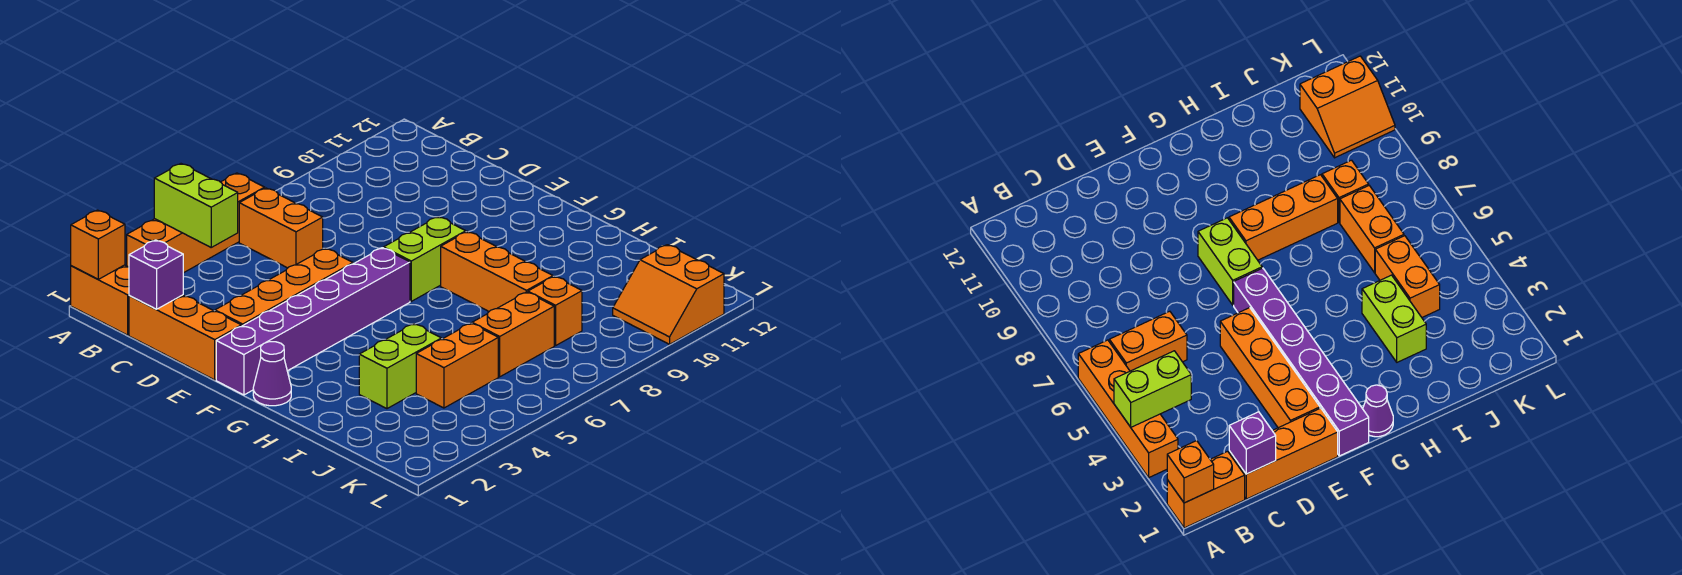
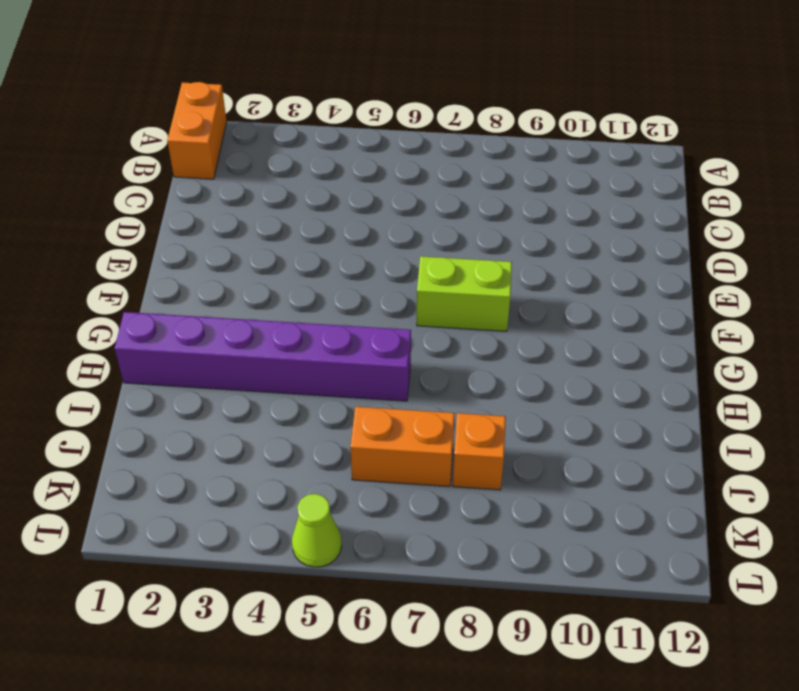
purple brick H1:H6 level 1 -> purple brick F1:F6 level 1
lime cone L5 level 1 -> none
none -> orange brick A3:A6 level 1
none -> orange brick B6:C6 level 1
none -> orange brick C1:E1 level 1

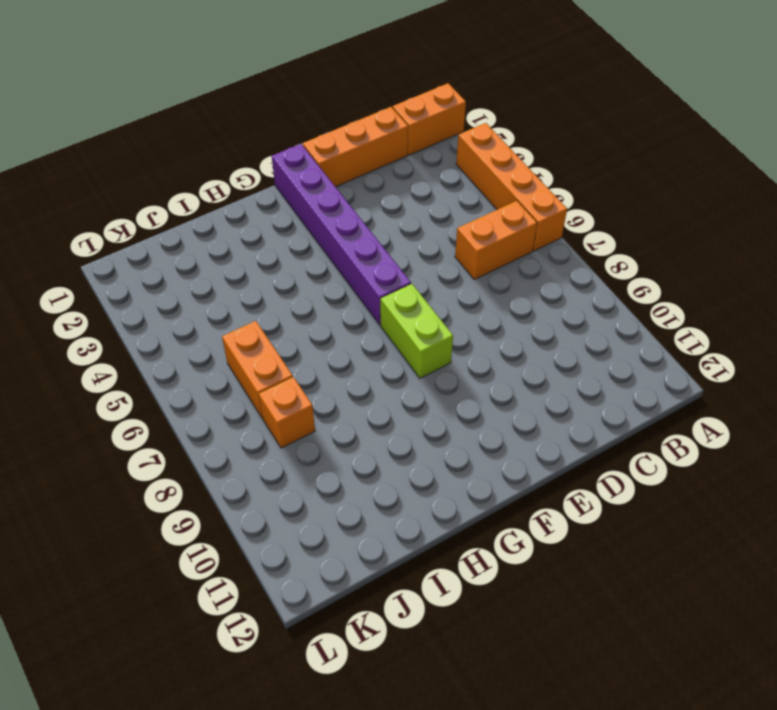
none -> orange brick E2:E5 level 1
none -> purple cone G1 level 1
none -> orange brick G8:I8 level 1

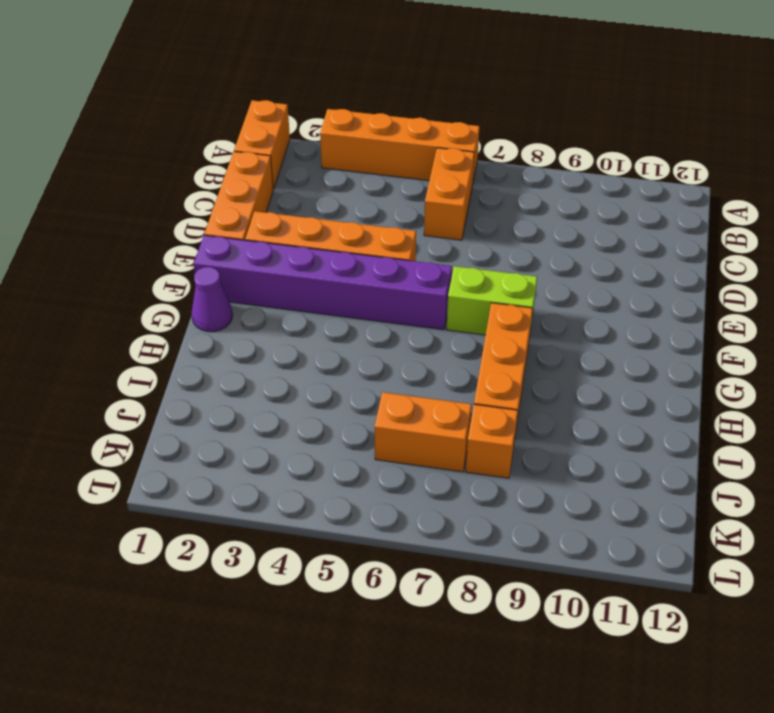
none -> lime brick I3:I4 level 1
none -> orange brick J4:J5 level 1
none -> orange slope K10:L11 level 1 top 11

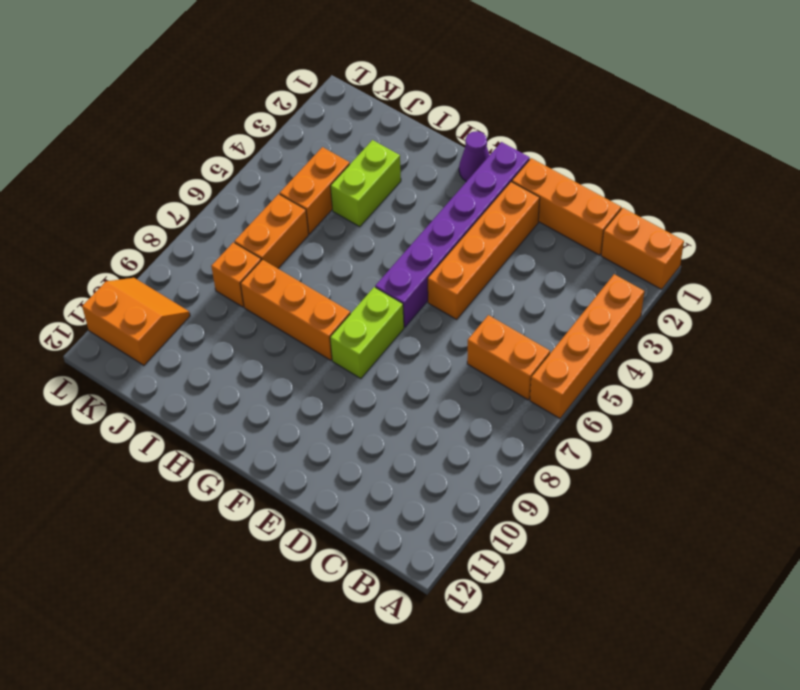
none -> orange brick A1 level 2
none -> lime brick A4:B4 level 2
none -> purple brick C1 level 2

